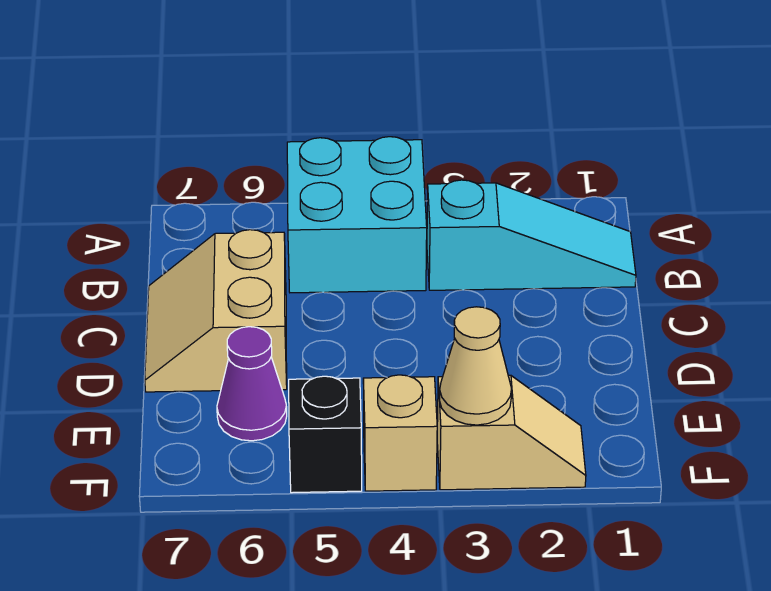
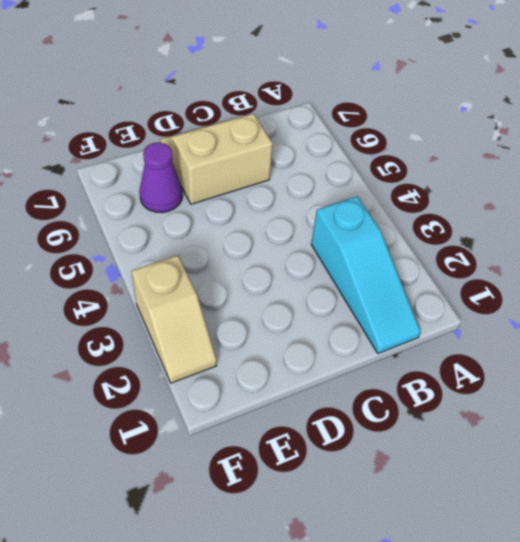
none -> cyan brick A4:B5 level 1
none -> tan brick F4 level 1

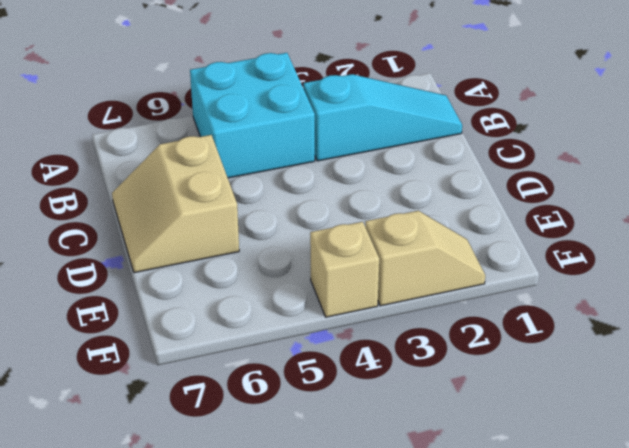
none -> purple cone E6 level 1
none -> black brick F5 level 1

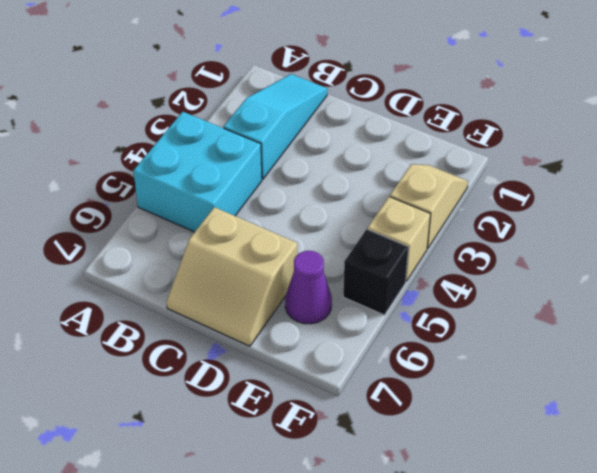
none -> tan cone F3 level 2

